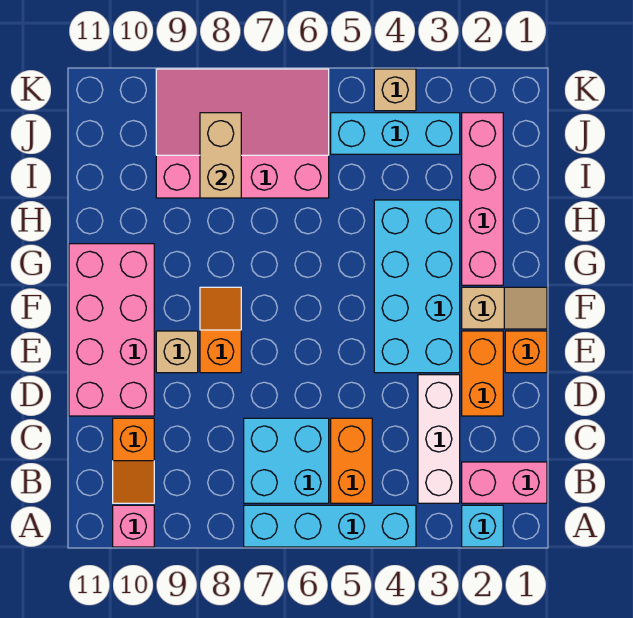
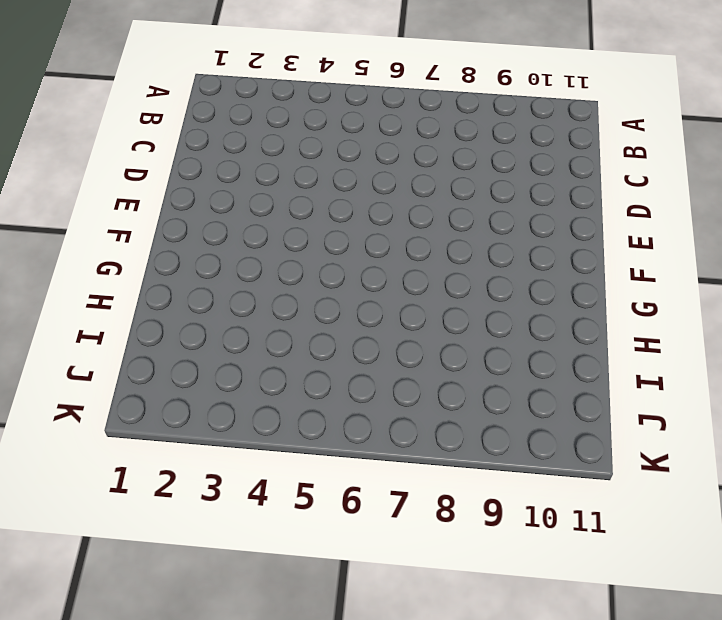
none -> cyan brick A2 level 1
none -> cyan brick A4:A7 level 1
none -> pink brick A10 level 1

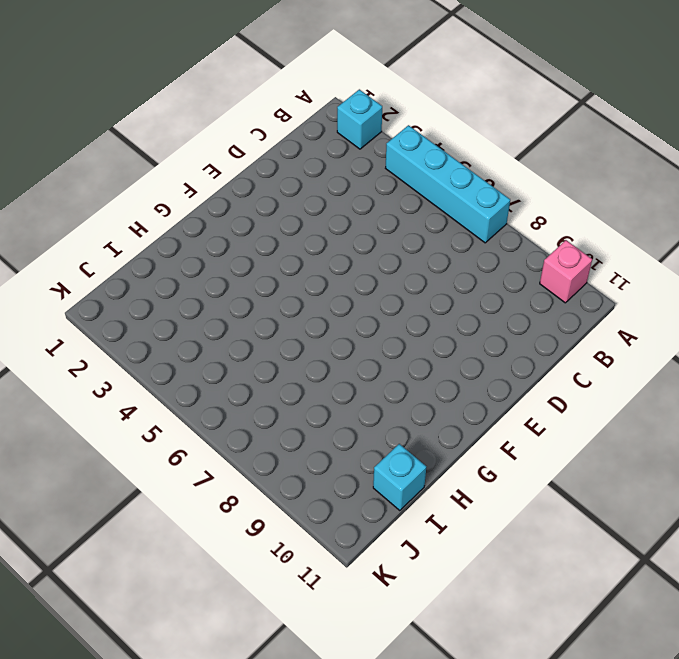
cyan brick I11 level 1 -> none
none -> pink brick B1:B2 level 1
none -> white brick B3:D3 level 1
none -> orange brick B5:C5 level 1

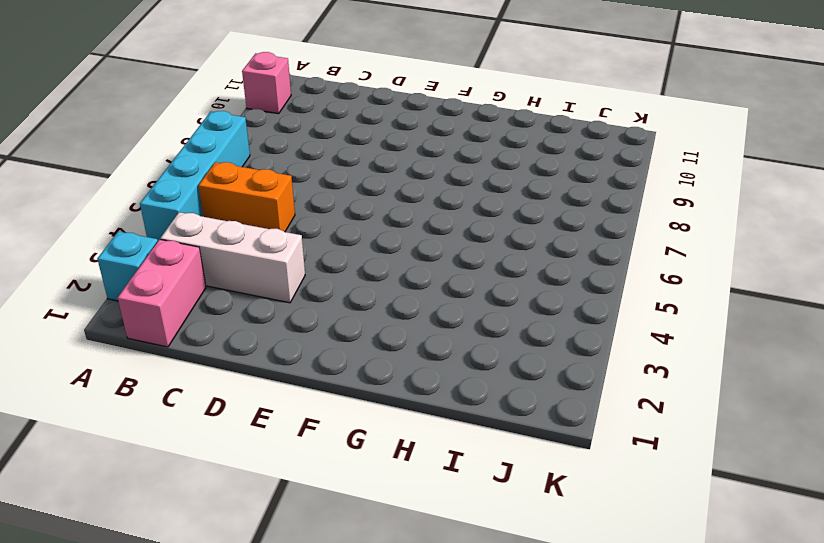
none -> cyan brick B6:C7 level 1
none -> orange slope B10:C10 level 1 top C
none -> orange brick D2:E2 level 1

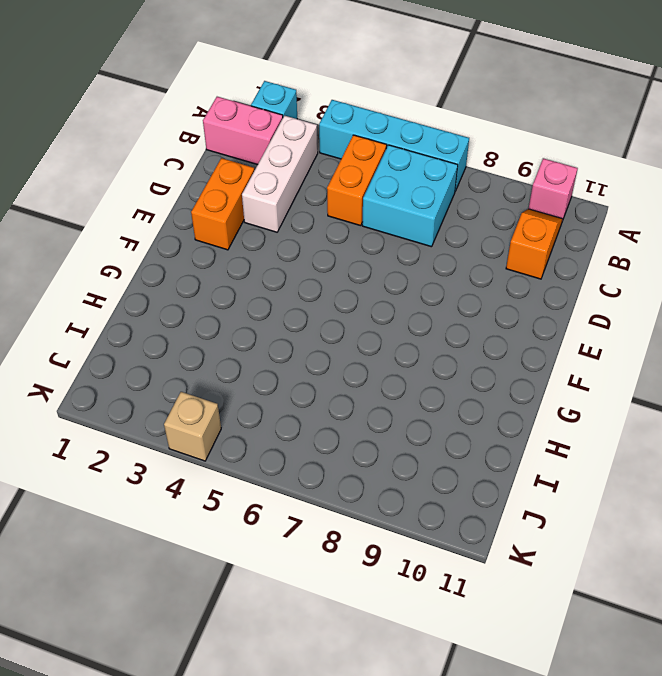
none -> pink brick D10:G11 level 1
none -> orange brick E1 level 1
none -> cyan brick E3:H4 level 1

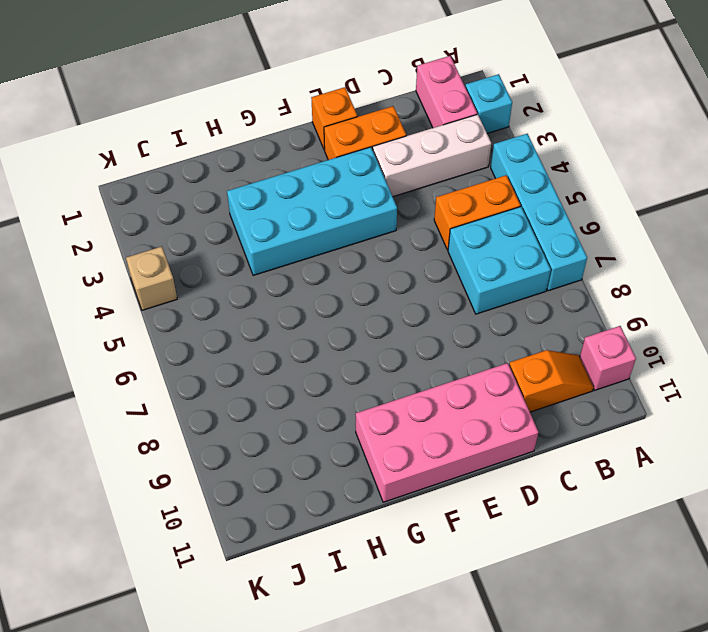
none -> orange slope E8:F8 level 1 top E
none -> tan brick E9 level 1
none -> tan slope F1:F2 level 1 top 2

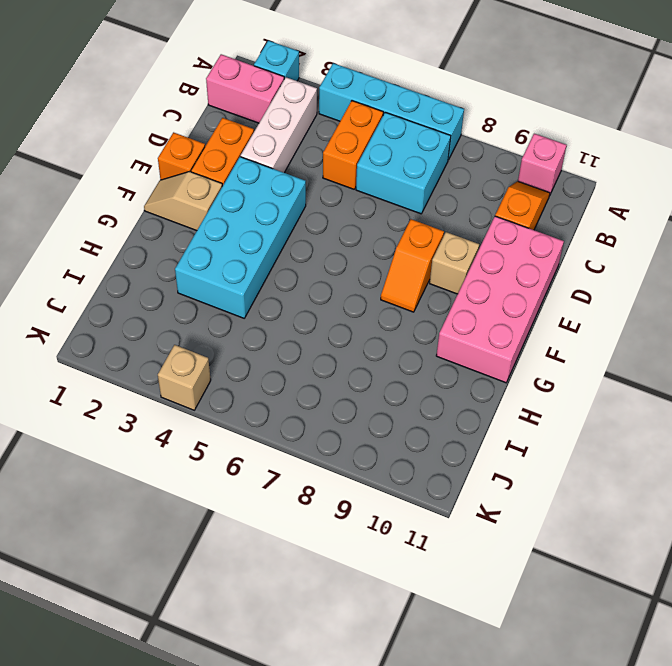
none -> pink brick G2:J2 level 1
none -> pink slope I6:K9 level 1 top I
none -> cyan brick J3:J5 level 1

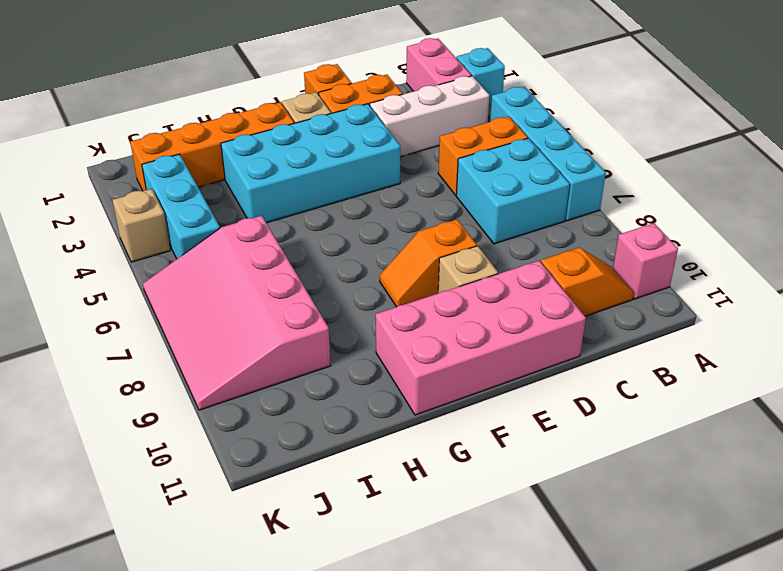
orange brick G2:J2 level 1 -> pink brick G2:J2 level 1
none -> tan brick I8:J8 level 2

